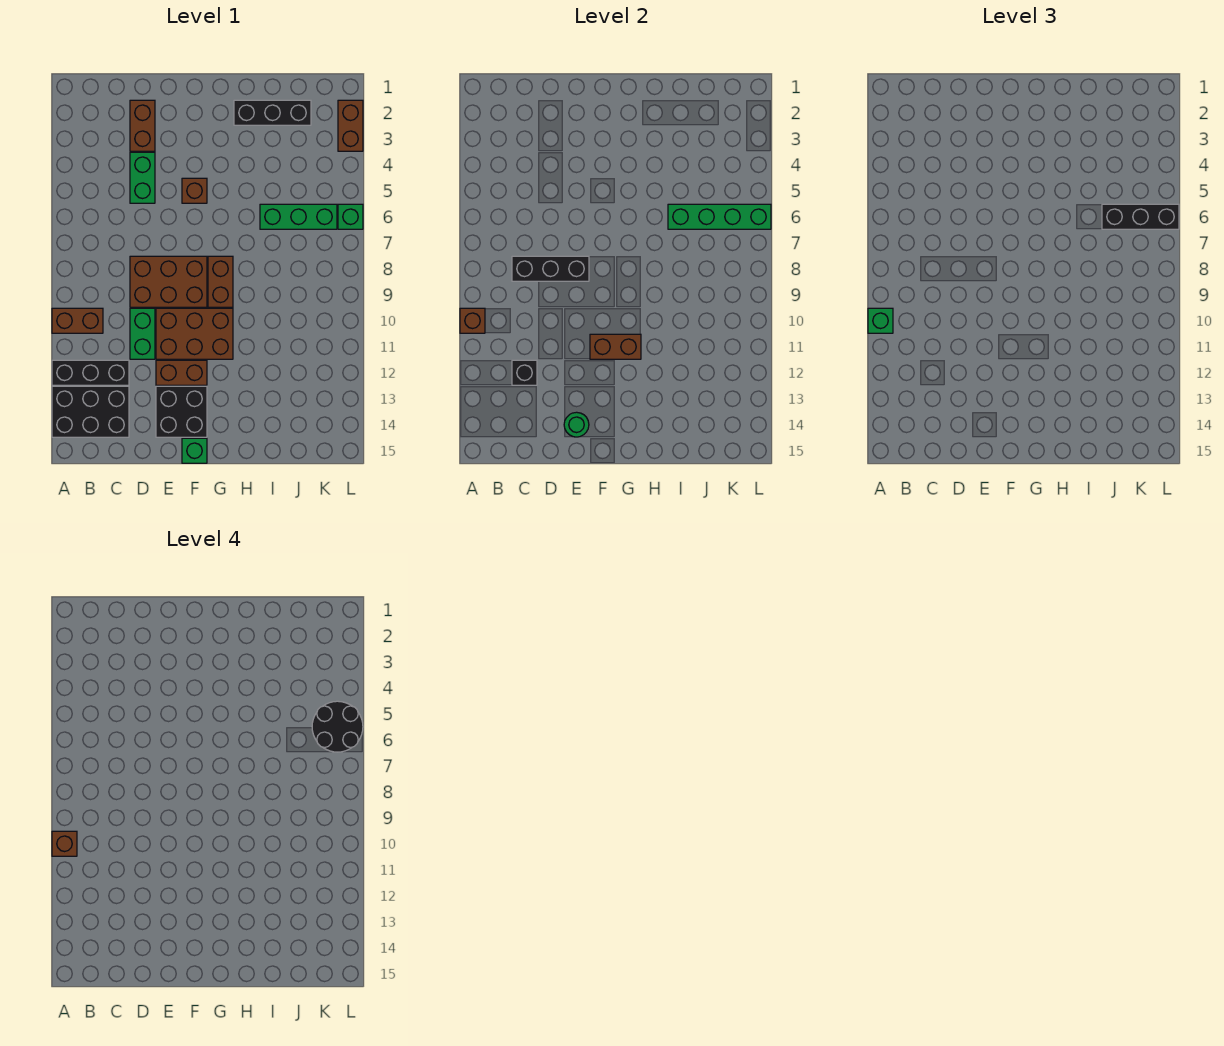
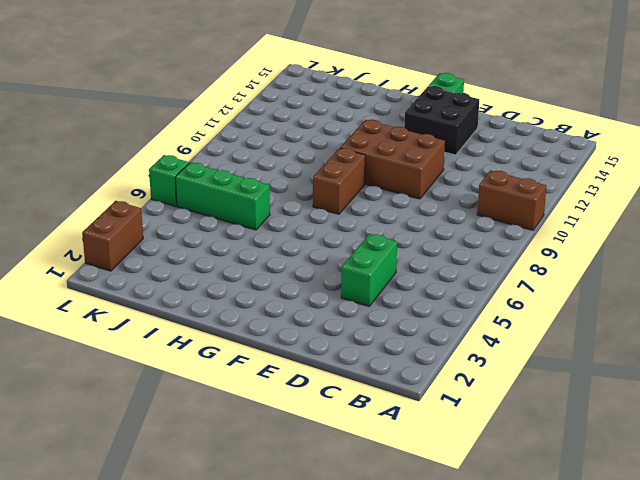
none -> black brick A12:C12 level 1
none -> black brick A13:C14 level 1
none -> brown brick D2:D3 level 1

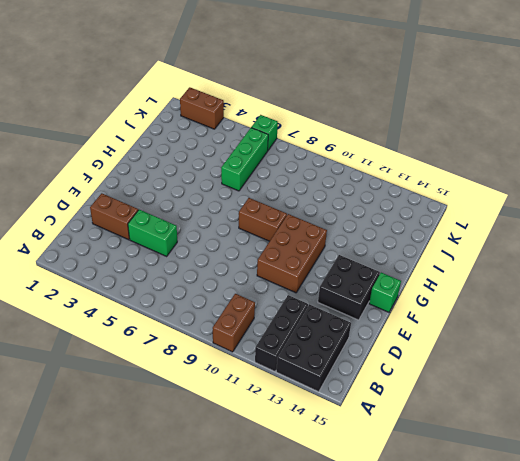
none -> brown brick D8:F9 level 1
none -> green brick D10:D11 level 1
none -> brown brick E12:F12 level 1

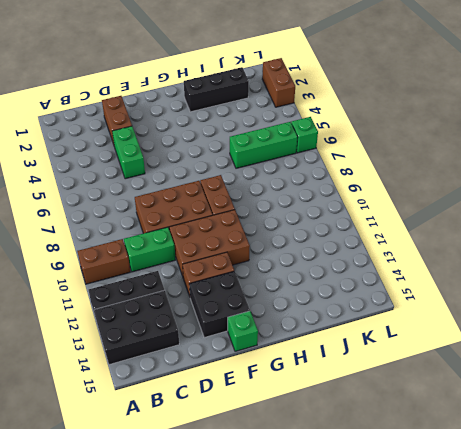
green brick C10:D10 level 1 -> green brick D10:D11 level 1
none -> brown brick F5 level 1
none -> brown brick A10 level 2
none -> black brick C8:E8 level 2

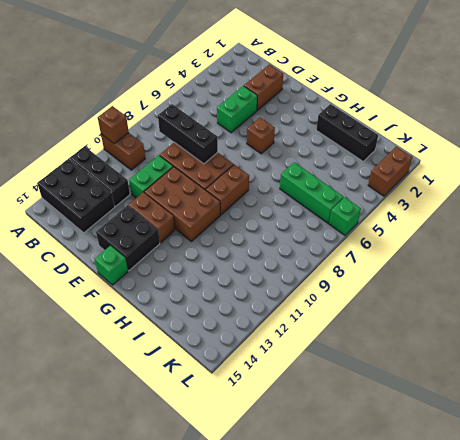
none -> black brick C12 level 2
none -> green round brick E14 level 2
none -> brown brick F11:G11 level 2

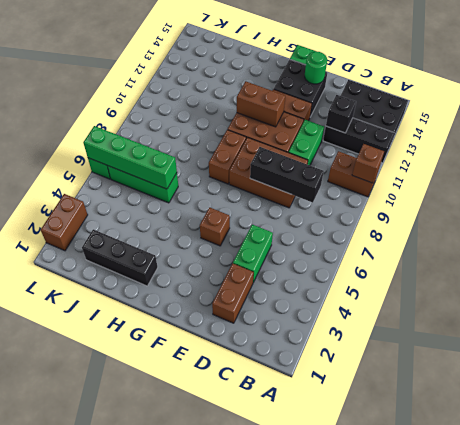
none -> green brick A10 level 3
none -> black brick J6:L6 level 3
none -> brown brick A10 level 4

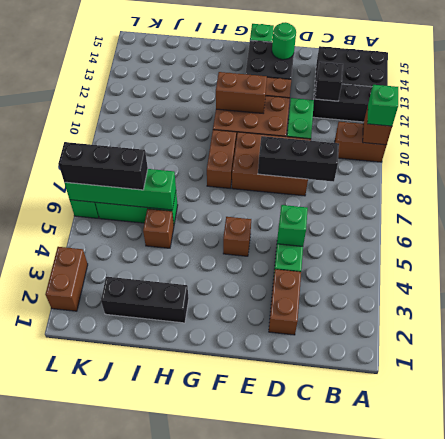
green brick D5 level 2 -> none
brown brick I5 level 1 -> brown brick A10 level 4
none -> black round brick K5:L6 level 4

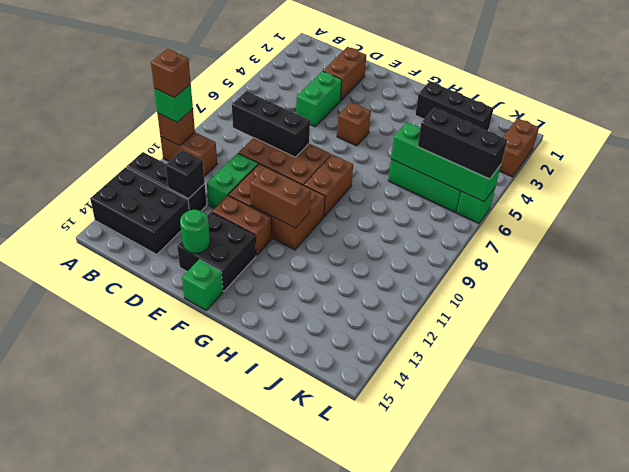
none -> black round brick K5:L6 level 4

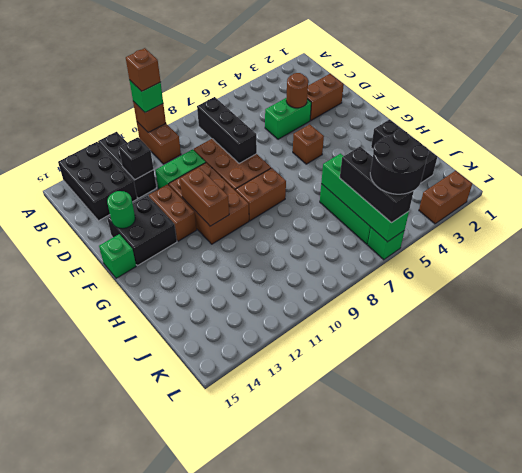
brown round brick D4 level 2 -> none

